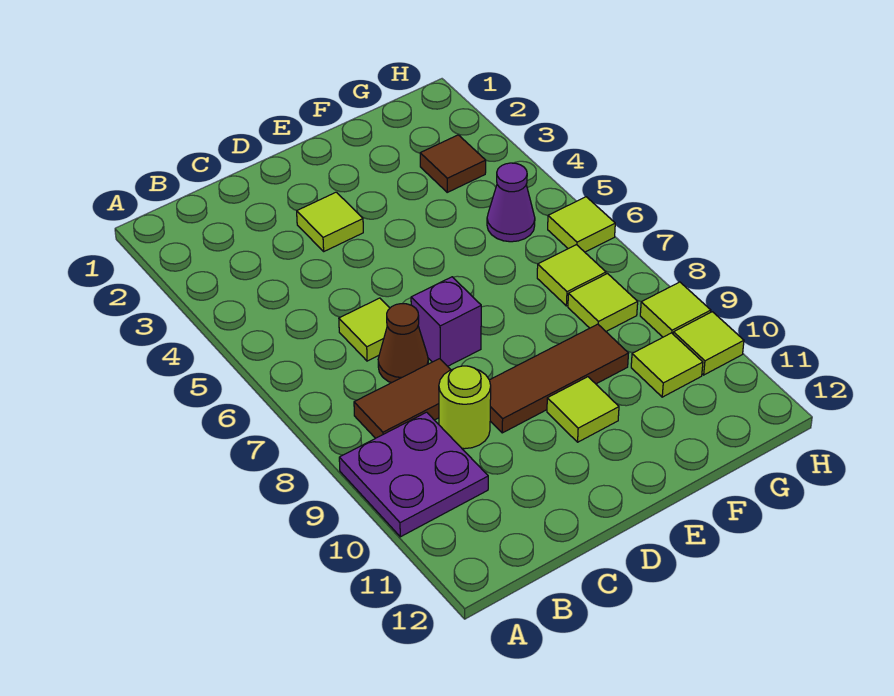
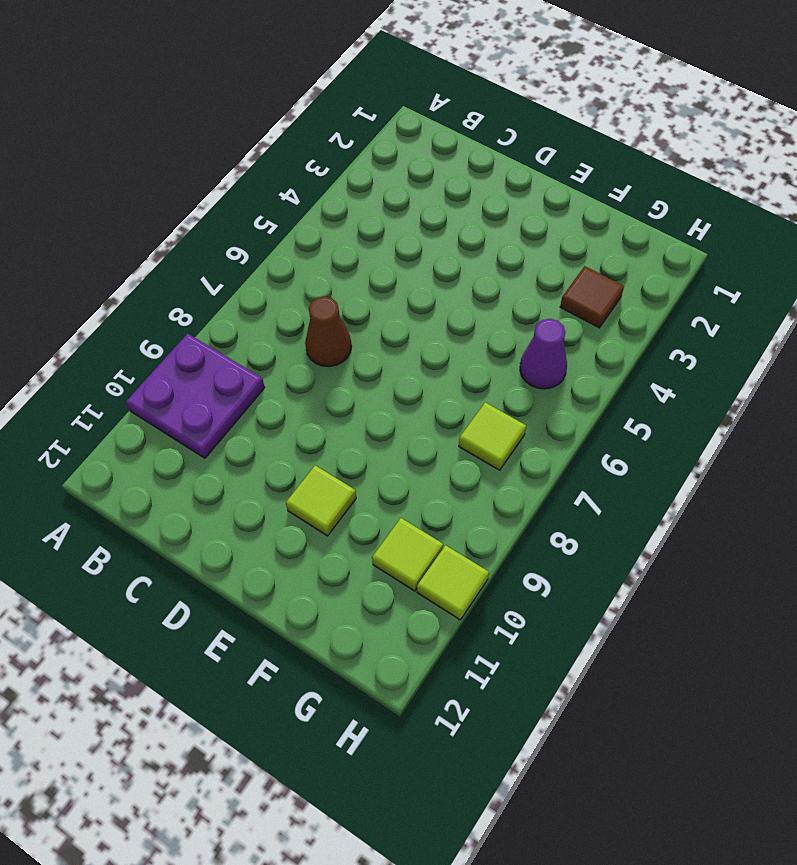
none -> brown tile B8:C8 level 1
none -> lime tile C6 level 1
none -> lime round brick C9 level 1

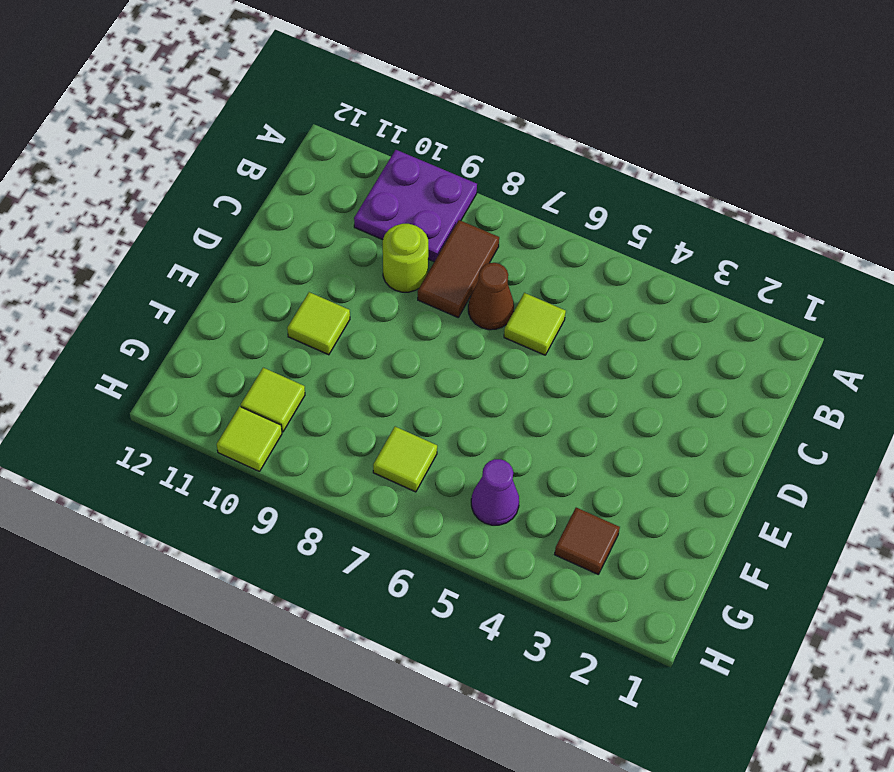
none -> lime tile D3 level 1
none -> purple brick D7 level 1
none -> brown tile D9:F9 level 1

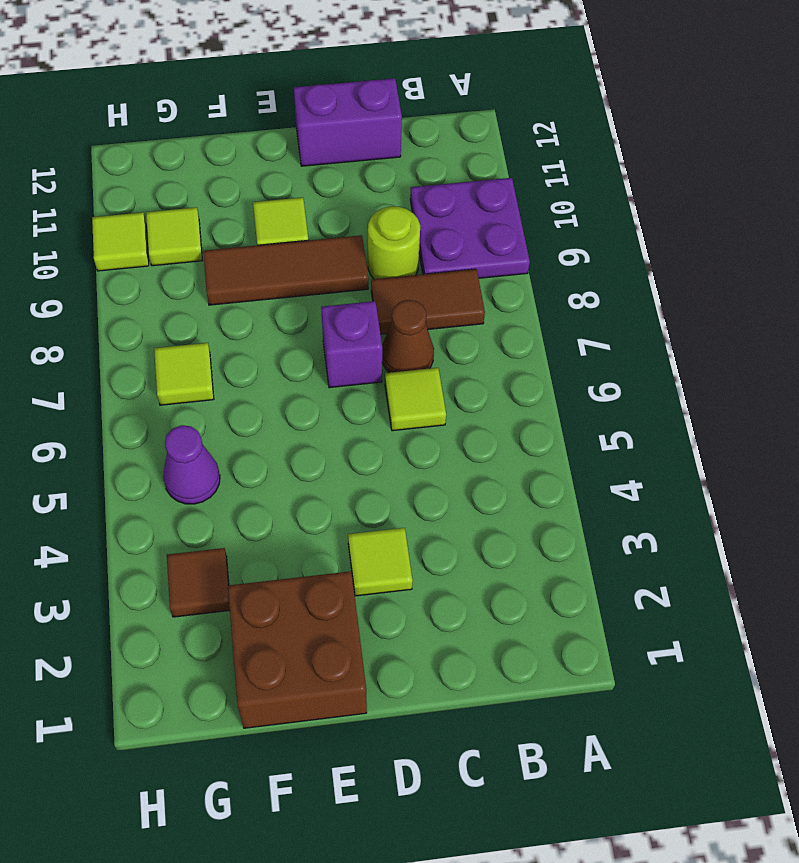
purple brick C12:D12 level 1 -> none
brown brick E1:F2 level 1 -> none
none -> lime tile G8 level 1
none -> lime tile H6 level 1
none -> lime tile H9 level 1

